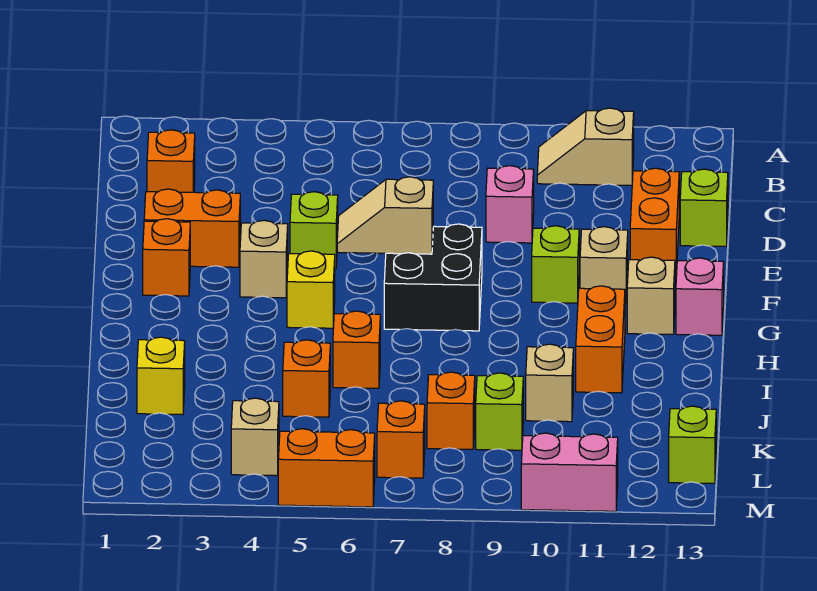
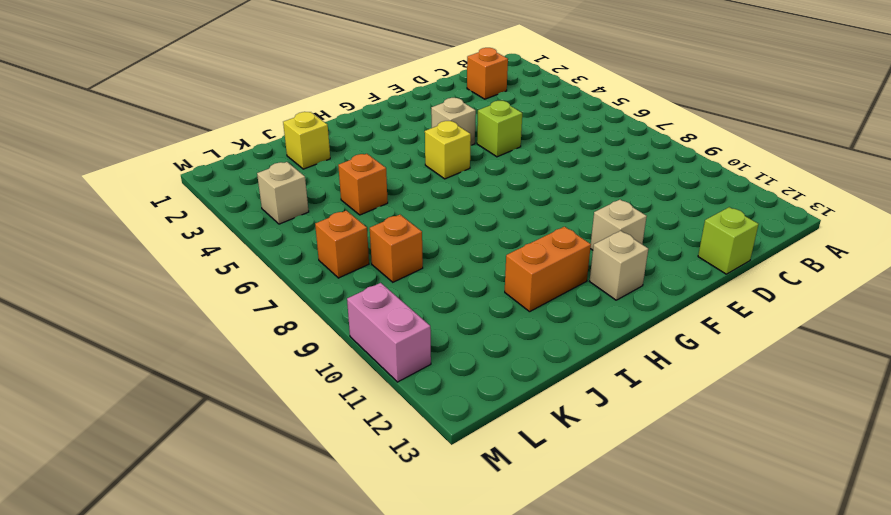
none -> tan slope B10:B11 level 1 top 11
none -> pink brick D9 level 1
none -> orange brick D12:E12 level 1

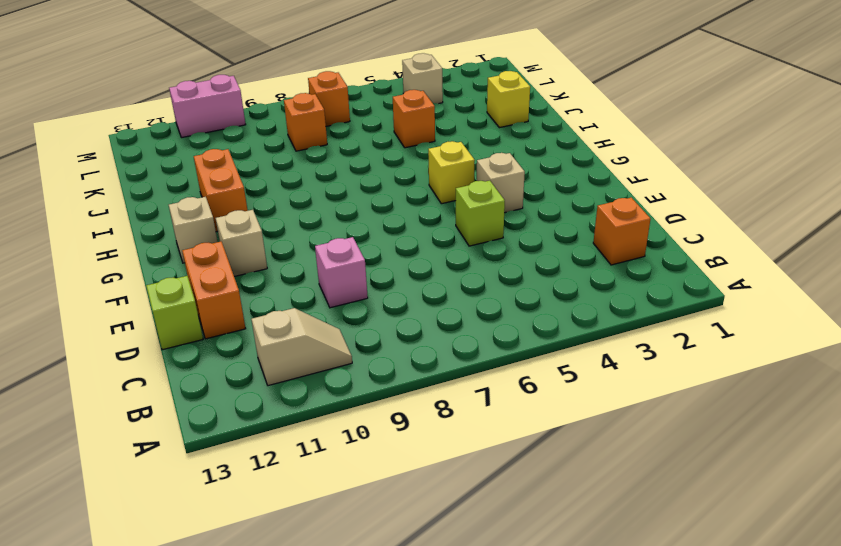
none -> orange brick E2:E3 level 1
none -> orange brick F2 level 1
none -> black brick F7:G8 level 1

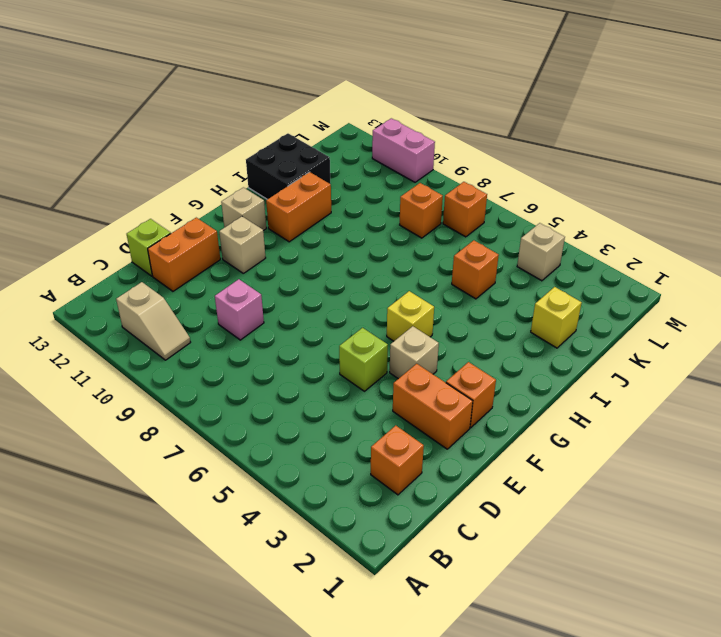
black brick I12:J13 level 1 -> black brick F7:G8 level 1
none -> lime brick F10 level 1
none -> pink brick G13 level 1
none -> orange brick I6 level 1

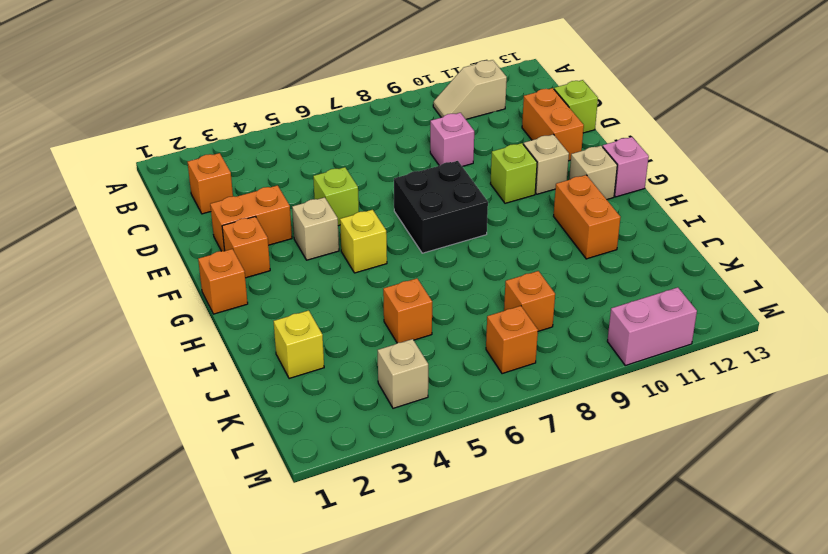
orange brick G1 level 1 -> orange brick I6 level 1
none -> tan brick J10 level 1
none -> lime brick K9 level 1
none -> lime brick L13 level 1

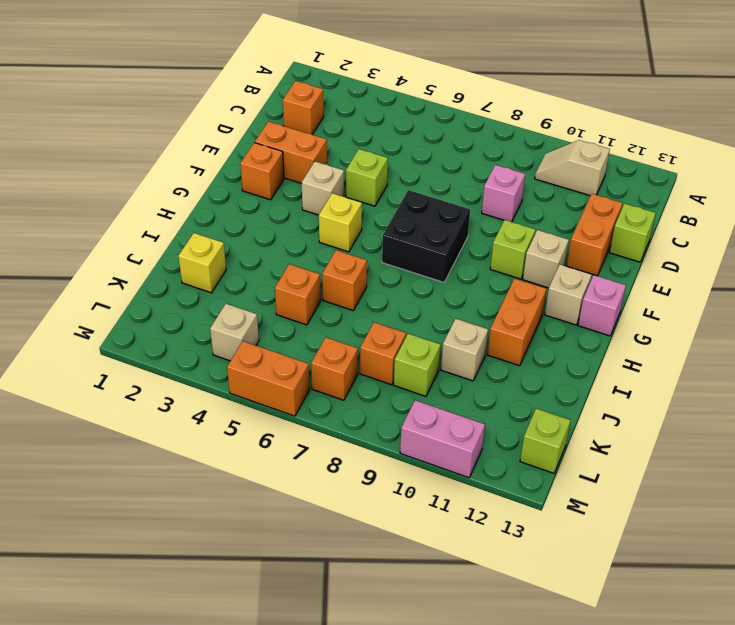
none -> tan slope F6:F7 level 2 top 7

